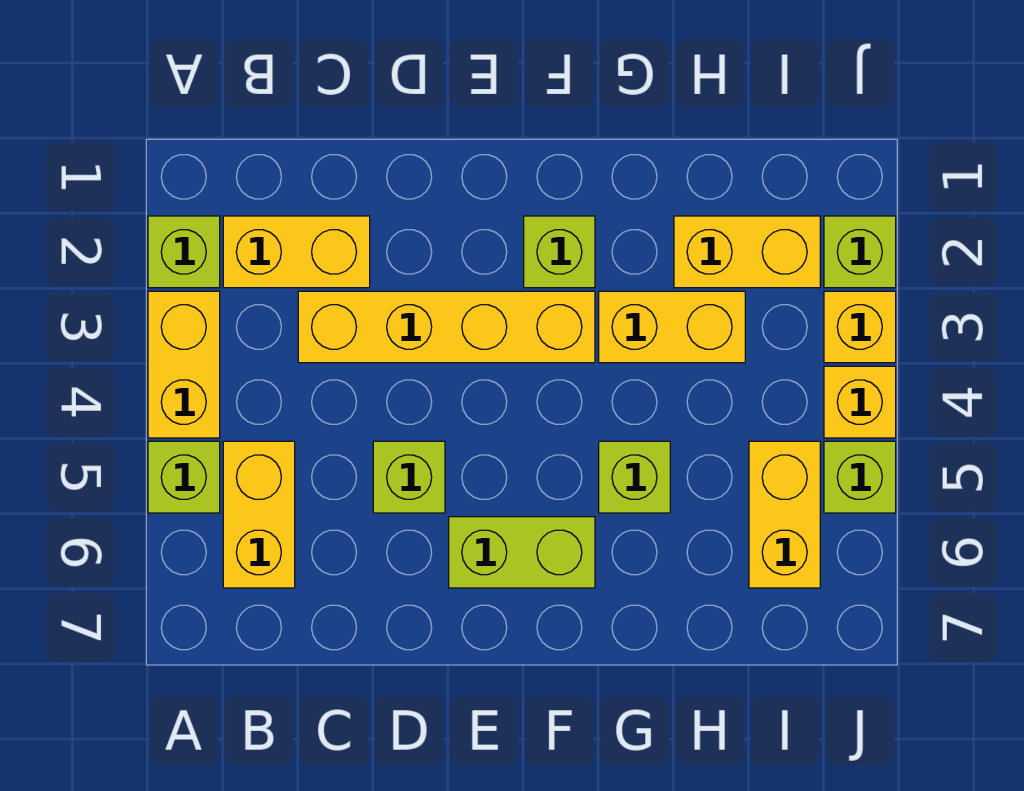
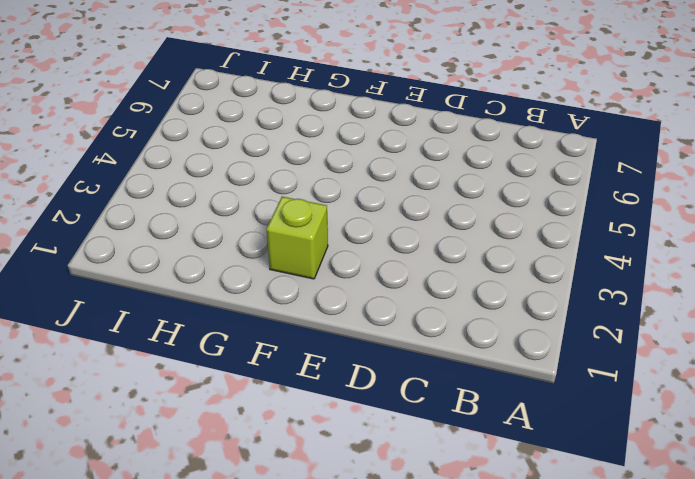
none -> lime brick A2 level 1
none -> yellow brick A3:A4 level 1
none -> lime brick A5 level 1

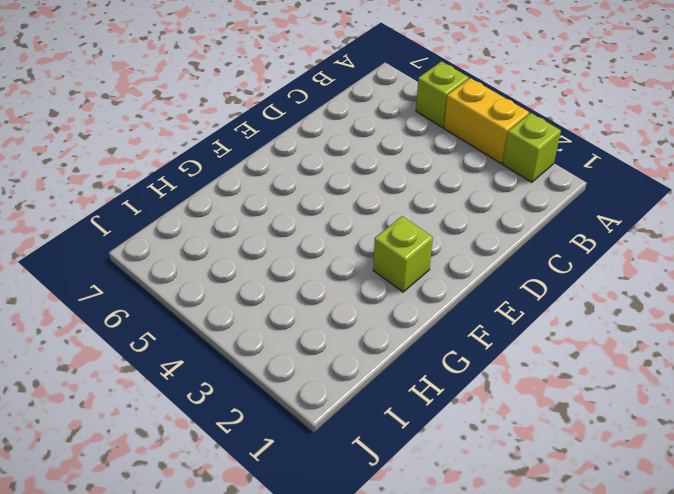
none -> yellow brick B2:C2 level 1
none -> yellow brick B5:B6 level 1
none -> yellow brick C3:F3 level 1

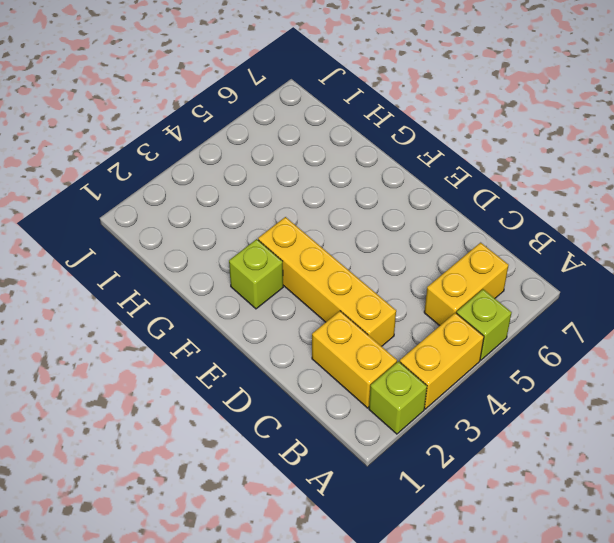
none -> lime brick D5 level 1
none -> lime brick E6:F6 level 1
none -> yellow brick G3:H3 level 1

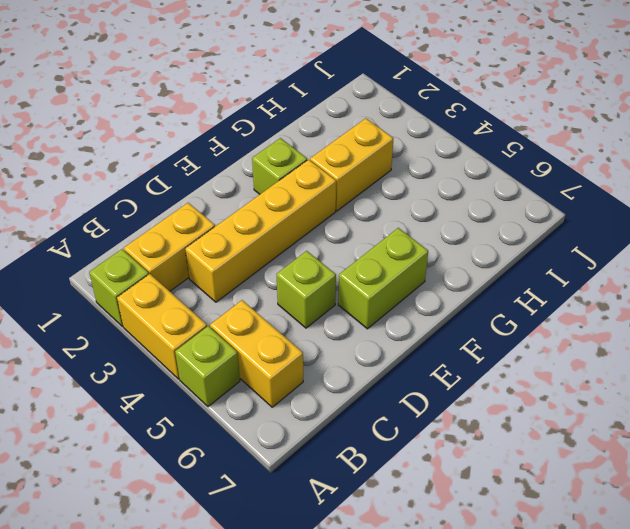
none -> lime brick G5 level 1
none -> yellow brick H2:I2 level 1
none -> yellow brick I5:I6 level 1

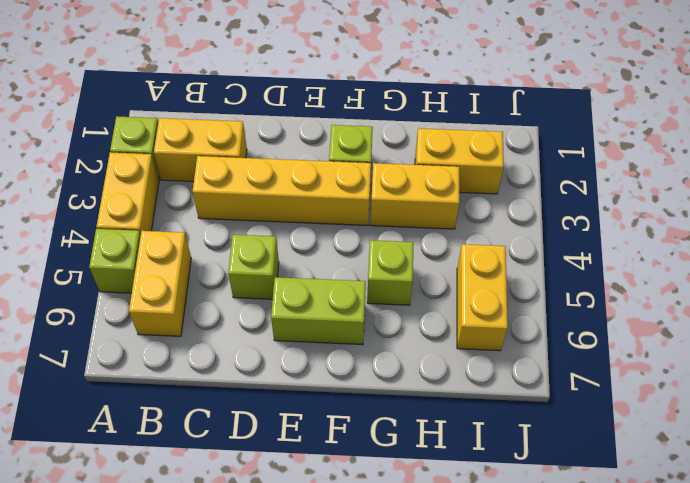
none -> lime brick J2 level 1
none -> yellow brick J3 level 1
none -> yellow brick J4 level 1

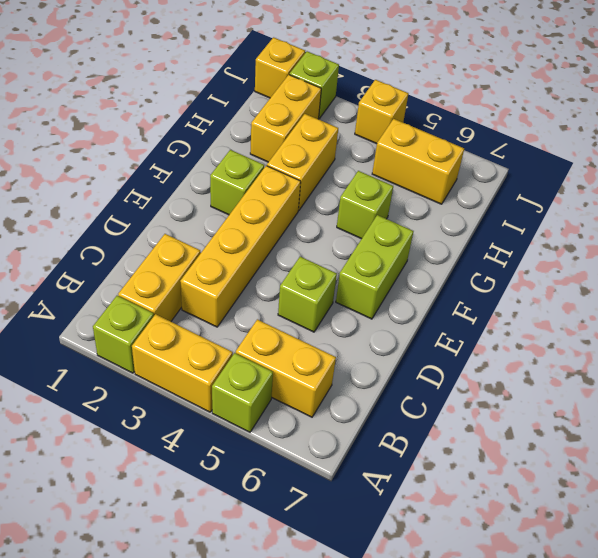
yellow brick J1 level 1 -> yellow brick J3 level 1
none -> lime brick J5 level 1

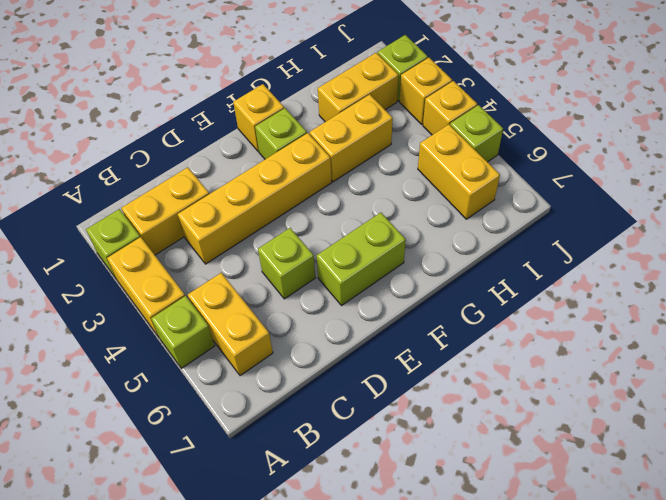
yellow brick F1 level 1 -> none
none -> lime brick G5 level 1

